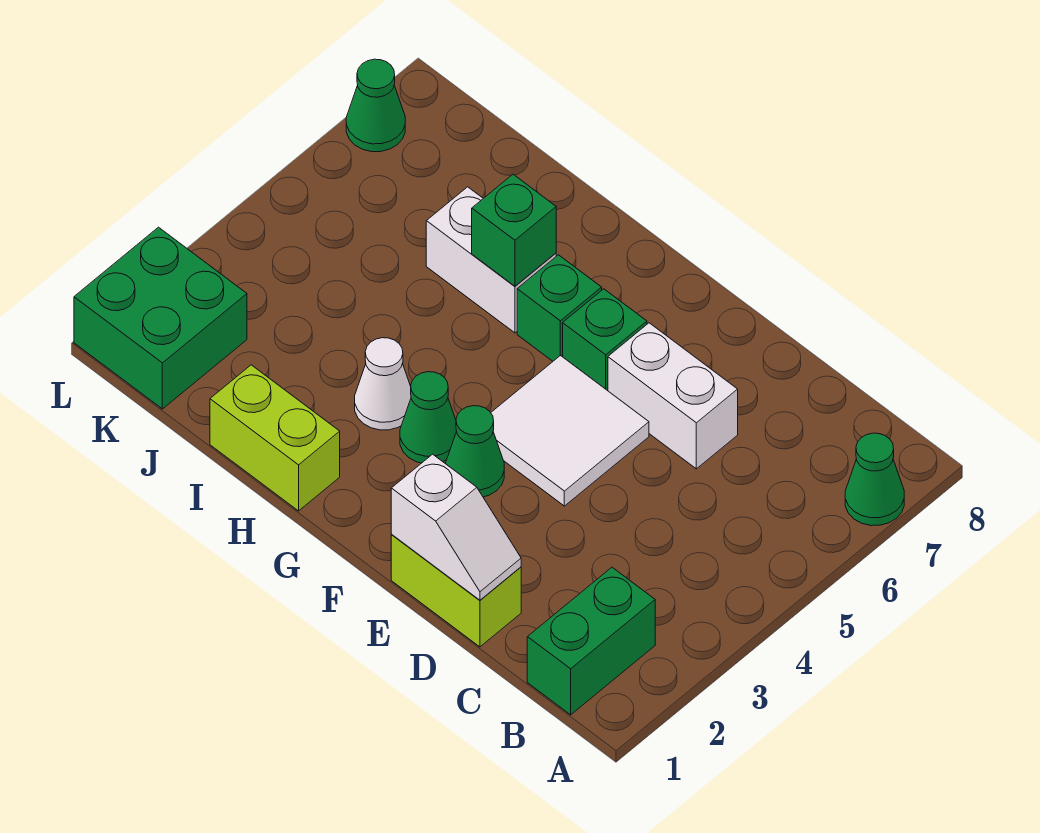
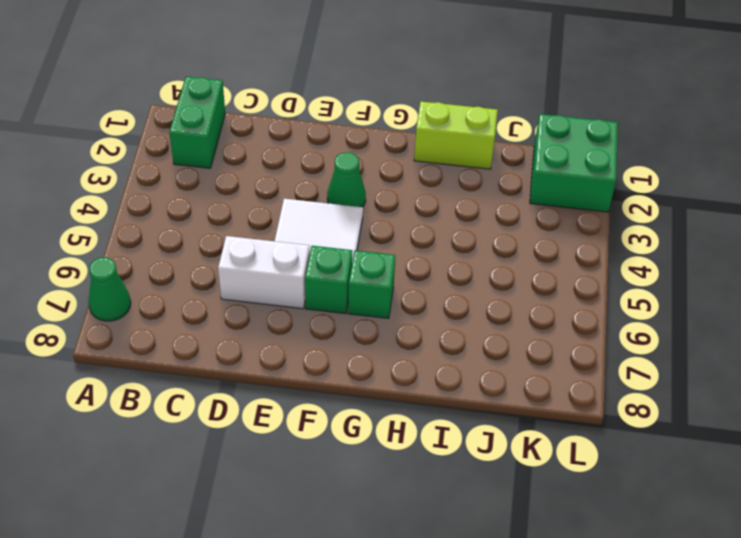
none -> lime brick D1:E1 level 1
none -> green cone G3 level 1
none -> white cone H3 level 1

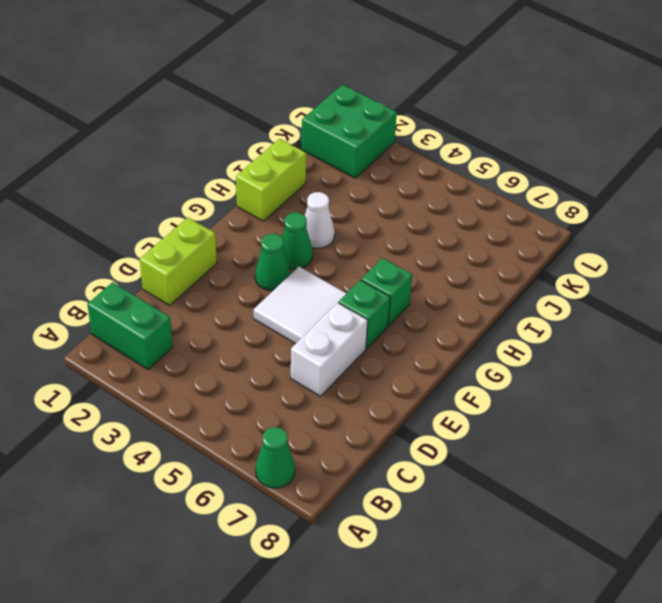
none -> white brick H6:I6 level 1
none -> green cone L7 level 1
none -> white slope D1:E1 level 2 top E

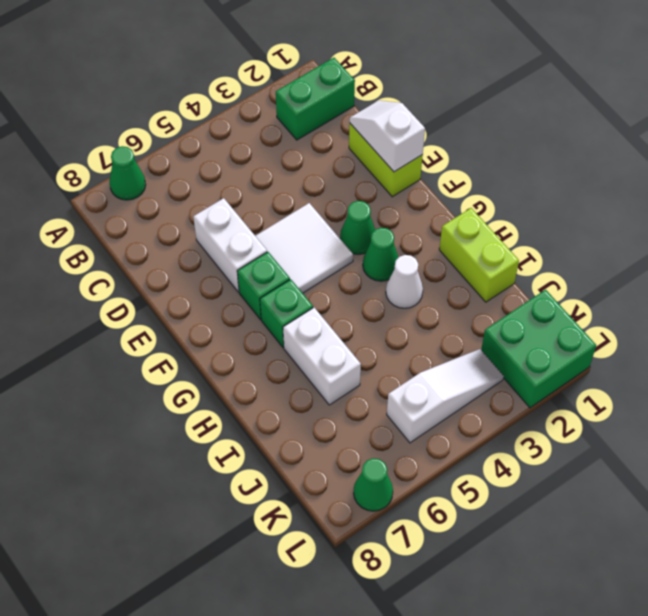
white slope K3:K5 level 1 top 5 -> none
none -> green brick H6 level 2

